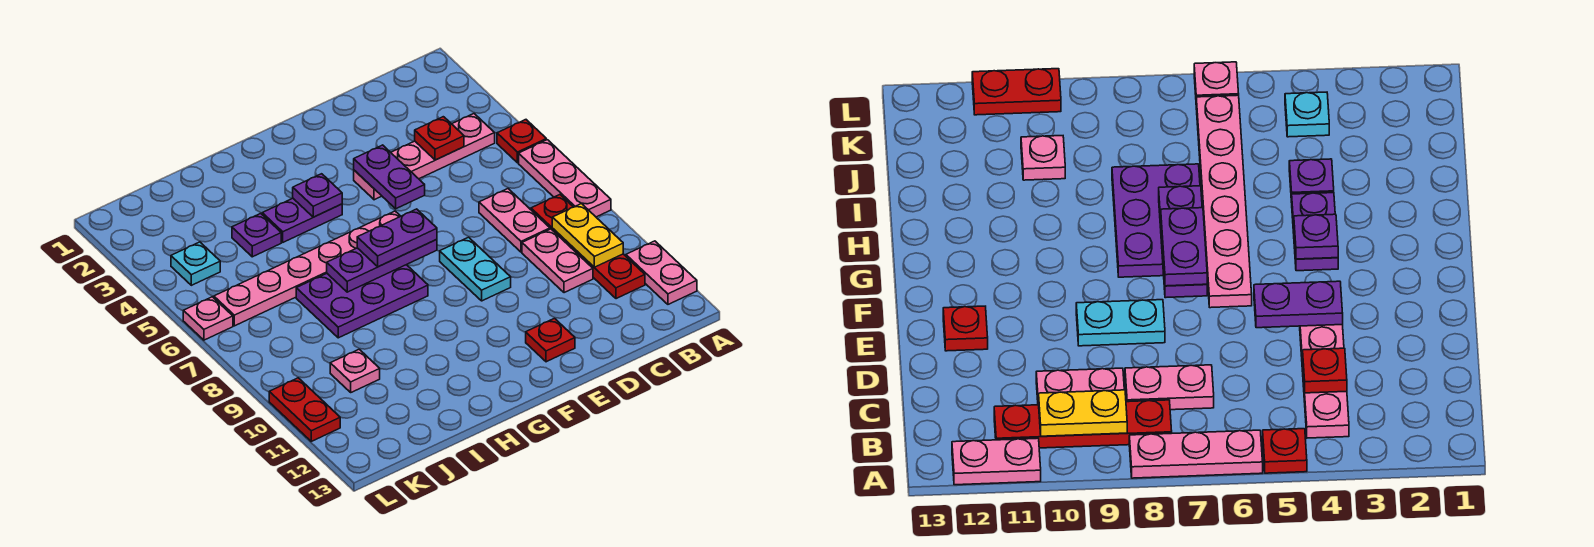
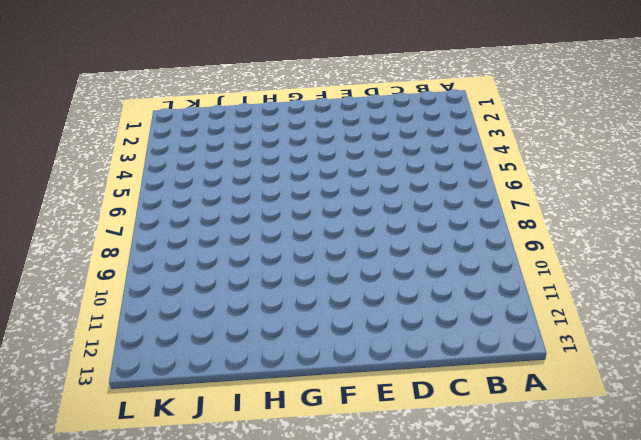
none -> red plate A5 level 1
none -> pink plate A6:A8 level 1
none -> pink plate A11:A12 level 1

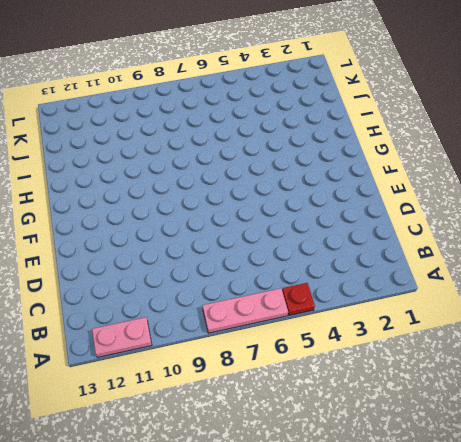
none -> pink plate B4:E4 level 1
none -> red plate B8:B11 level 1
none -> pink plate C7:C8 level 1

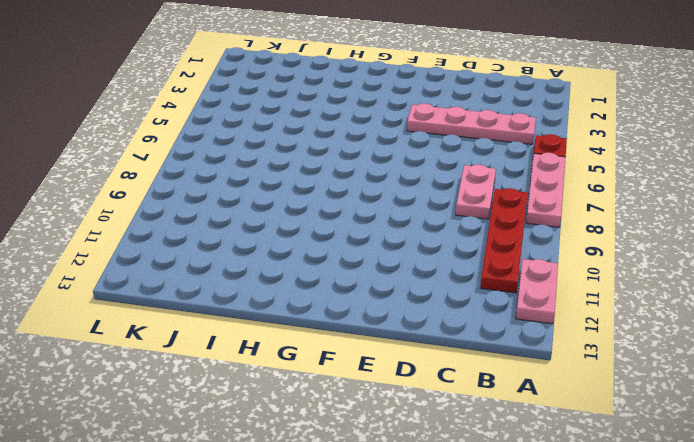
none -> pink plate C9:C10 level 1
none -> cyan plate E8:E9 level 1
none -> red plate E12 level 1

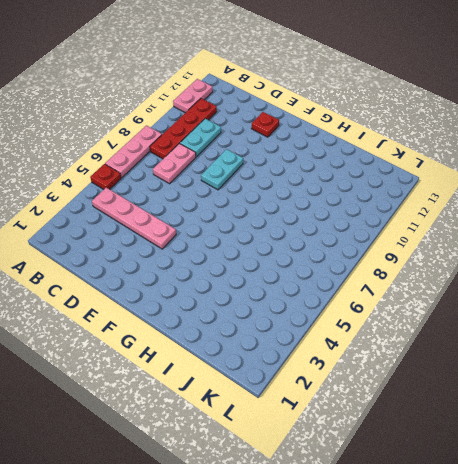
cyan plate C9:C10 level 1 -> pink plate C9:C10 level 1
none -> pink plate F6:K6 level 1
none -> purple plate G4:H4 level 1
none -> purple plate G7:I8 level 1

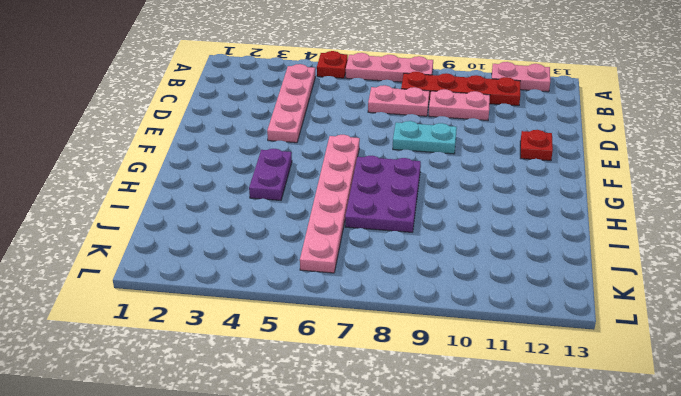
none -> purple plate I4 level 1
none -> pink plate J10 level 1
none -> cyan plate K4 level 1

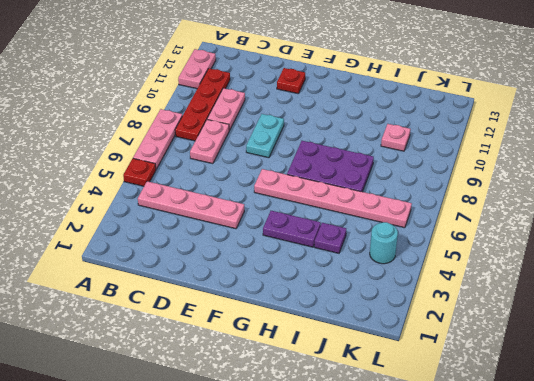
cyan round brick K4 level 1 -> cyan plate K4 level 1
none -> pink plate L6 level 1
none -> red plate L10:L11 level 1
none -> yellow plate B9:B10 level 2

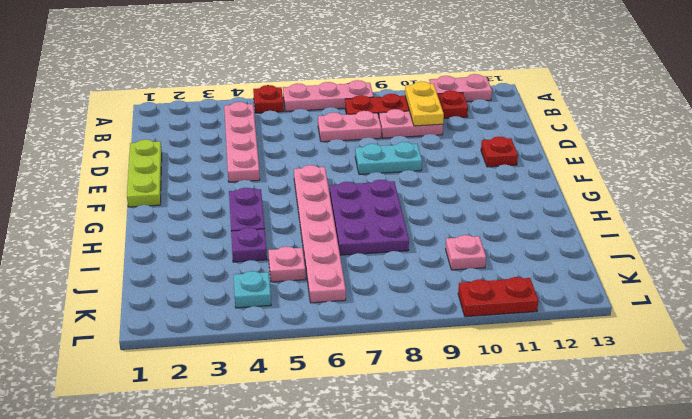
yellow plate B10:C10 level 2 -> yellow plate B9:B10 level 2
lime plate D1:F1 level 1 -> none
pink plate J5 level 1 -> pink plate L6 level 1
none -> red plate C4 level 2
none -> purple plate E4:E5 level 2
none -> purple plate F7:H7 level 2

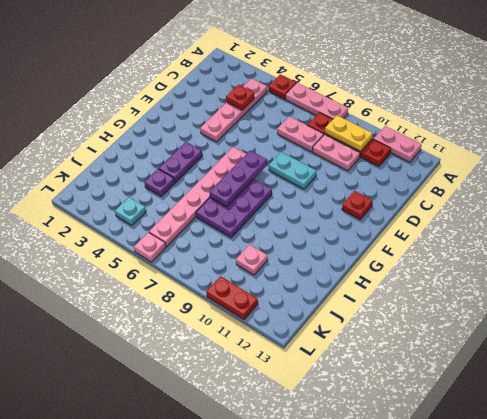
none -> purple plate E4:E5 level 2
none -> purple plate G4 level 2
none -> purple plate F7:G7 level 3

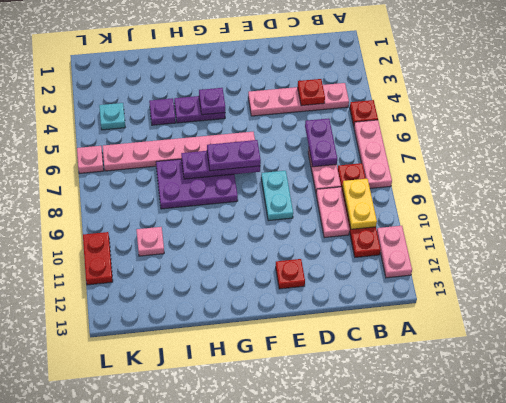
purple plate C6:C7 level 2 -> purple plate E4:E5 level 2

